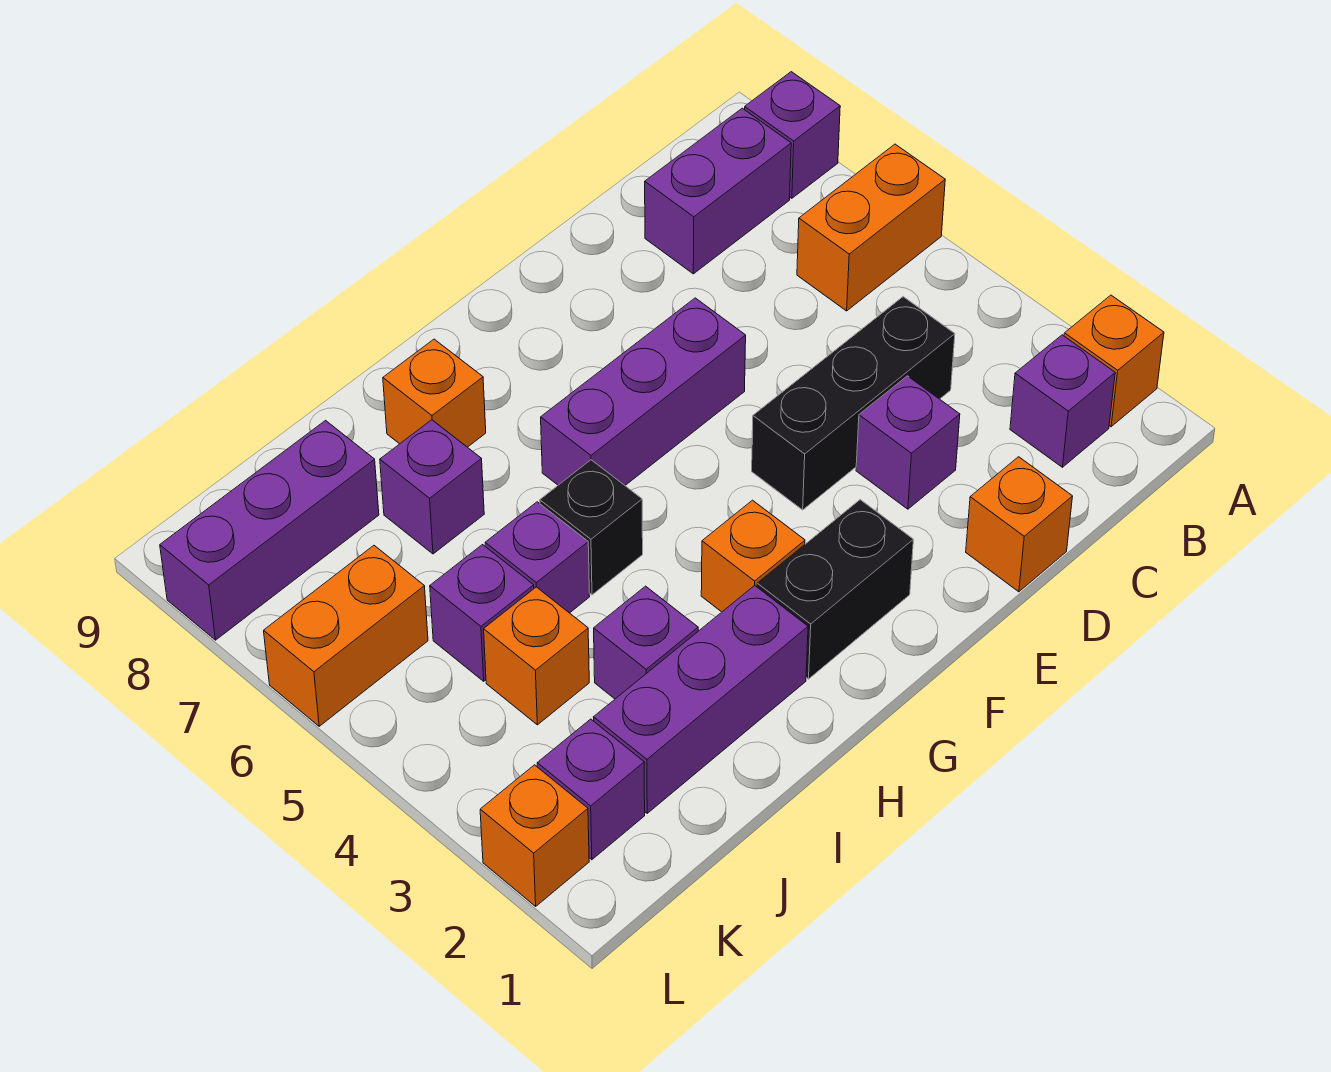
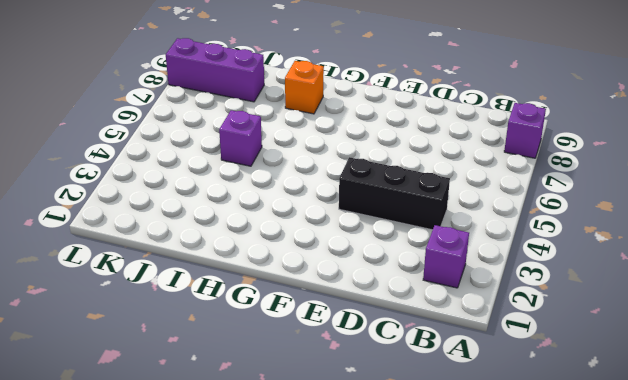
none -> orange brick A2 level 1
none -> orange brick A6:B6 level 1
none -> purple brick B8:C8 level 1

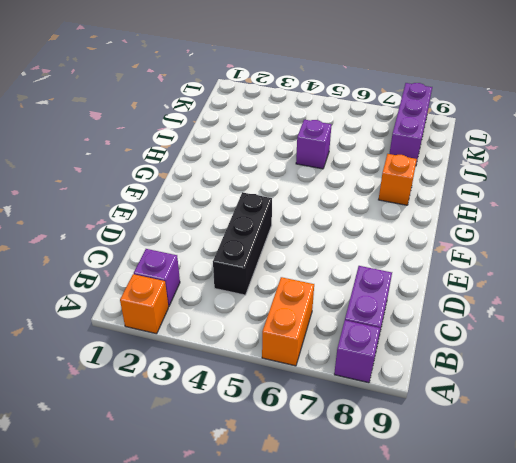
none -> orange brick D1 level 1
none -> purple brick D3 level 1
none -> purple brick E6:G6 level 1

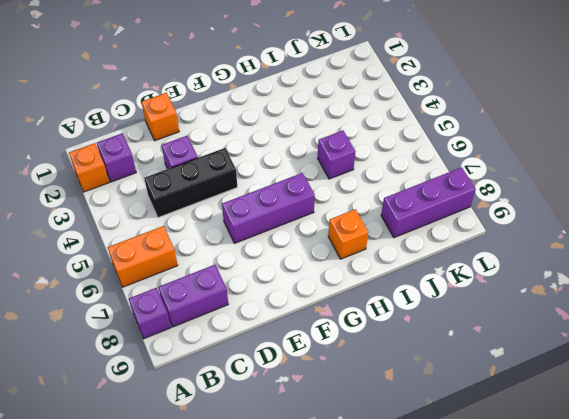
none -> black brick F2:G2 level 1
none -> orange brick G3 level 1
none -> purple brick H2:J2 level 1

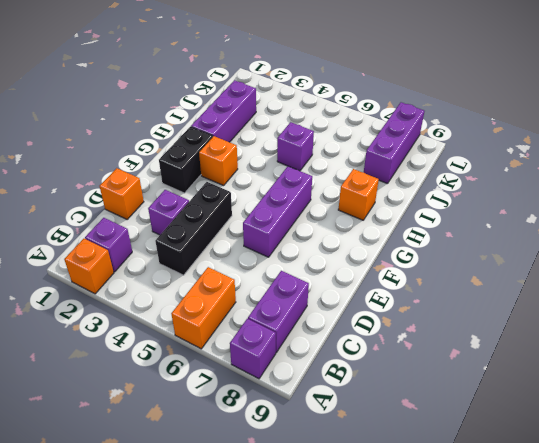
none -> black brick H5 level 1
none -> purple brick I3 level 1
none -> purple brick I7 level 1

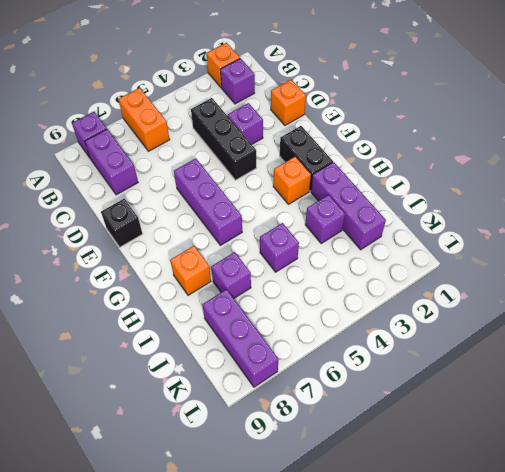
black brick E9 level 1 -> black brick H5 level 1
none -> orange brick J4 level 1
none -> purple brick J5 level 1
none -> purple brick K2 level 1

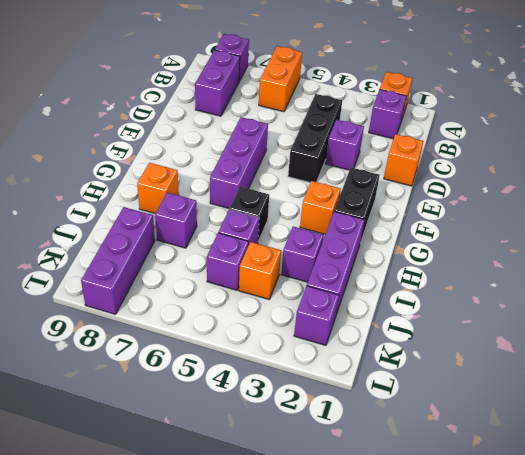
none -> orange brick K6:L6 level 1
none -> orange brick L2 level 1

